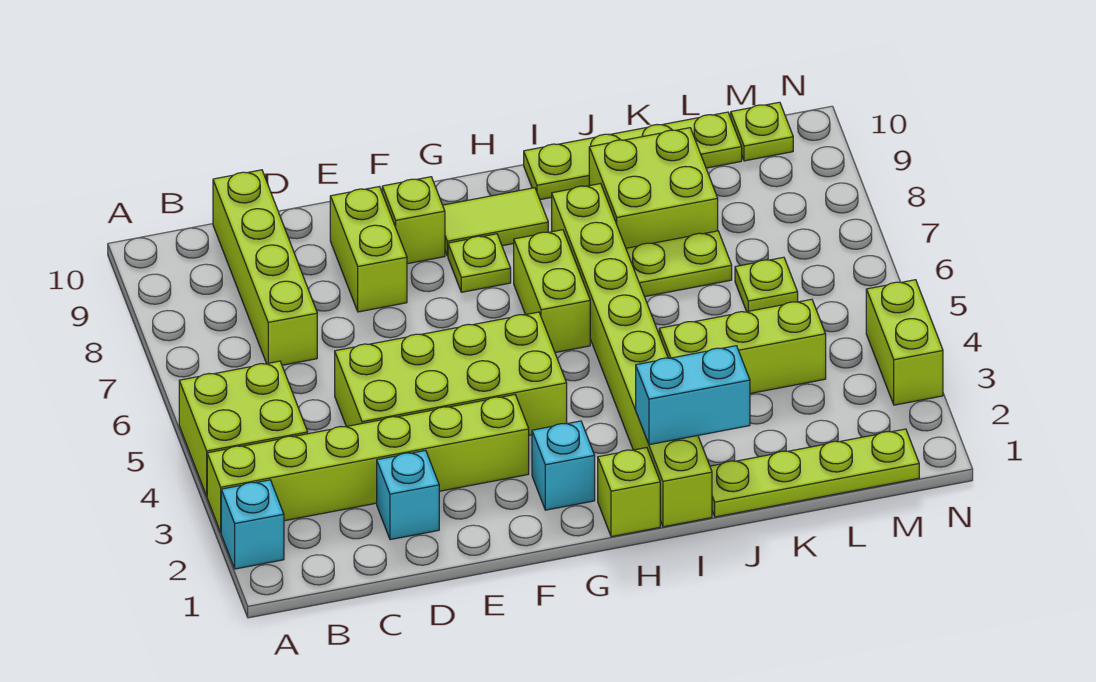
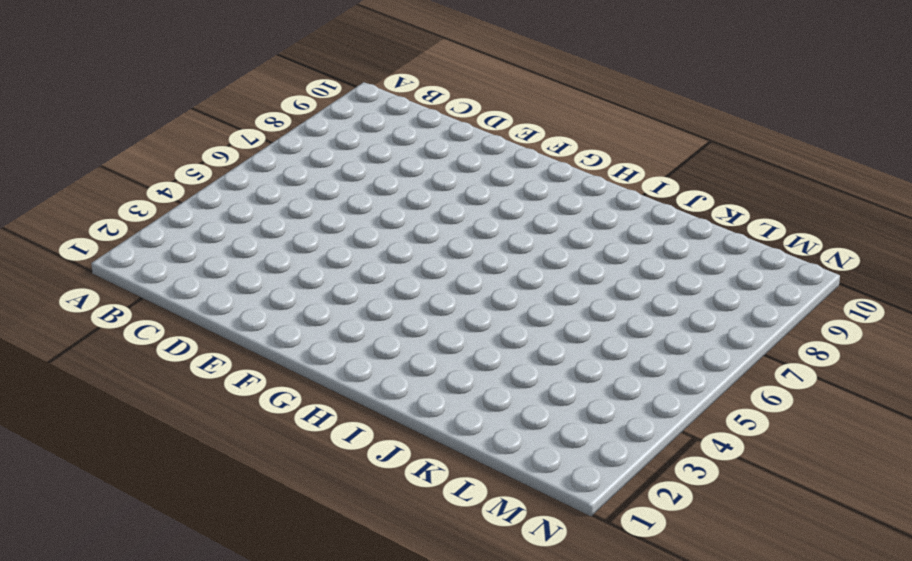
none -> cyan brick A2 level 1
none -> lime brick A3:F3 level 1
none -> lime brick A4:B5 level 1

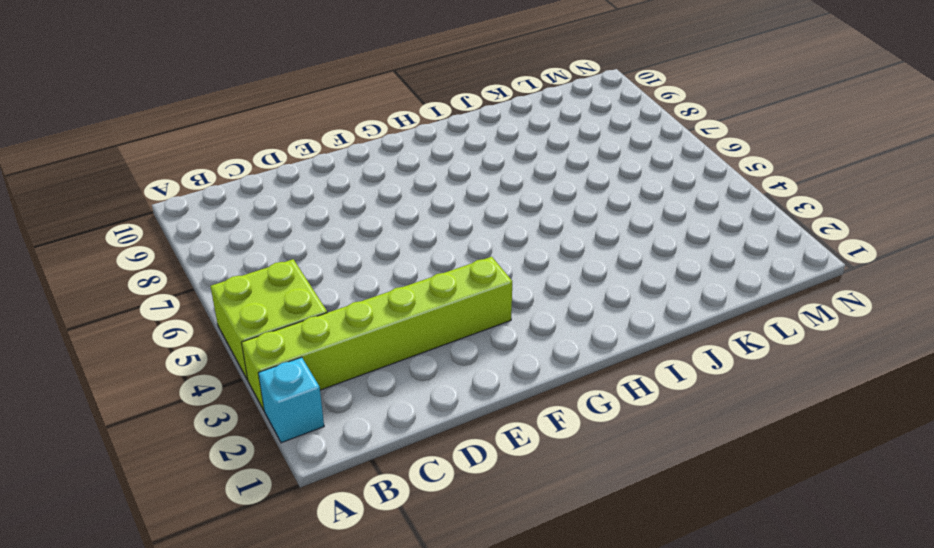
none -> lime brick C7:C10 level 1
none -> cyan brick D2 level 1
none -> lime brick D4:G5 level 1

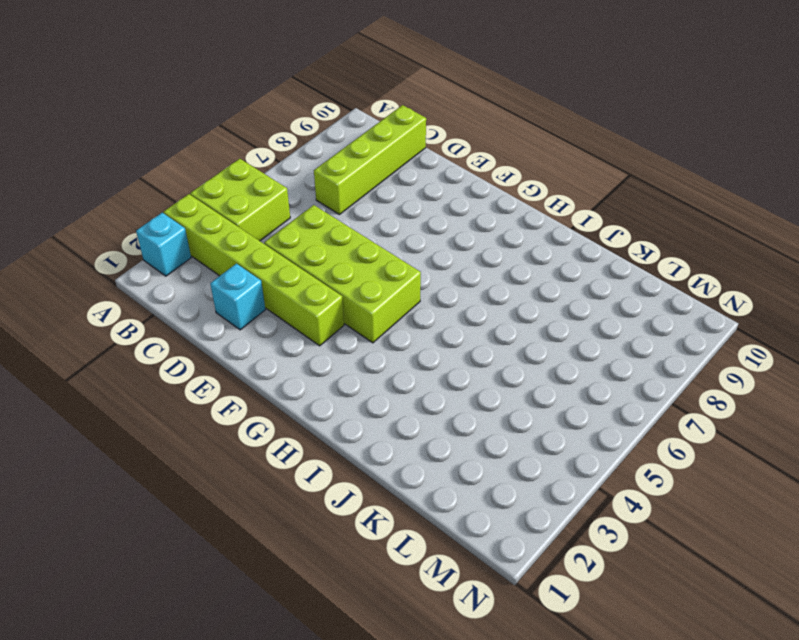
none -> lime brick E8:E9 level 1
none -> lime brick F9 level 1
none -> cyan brick G2 level 1

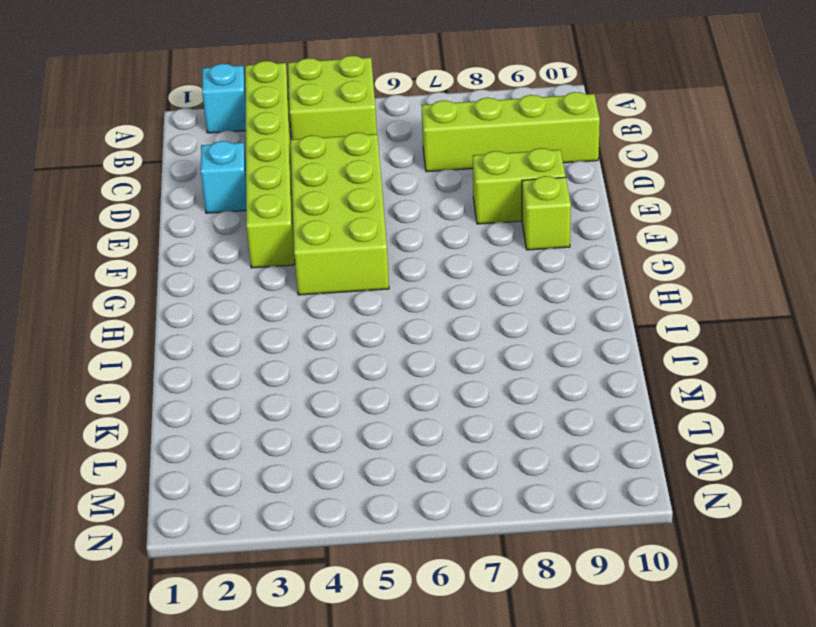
none -> cyan brick G2 level 1
none -> lime plate G8 level 1
none -> lime tile G9:H9 level 1

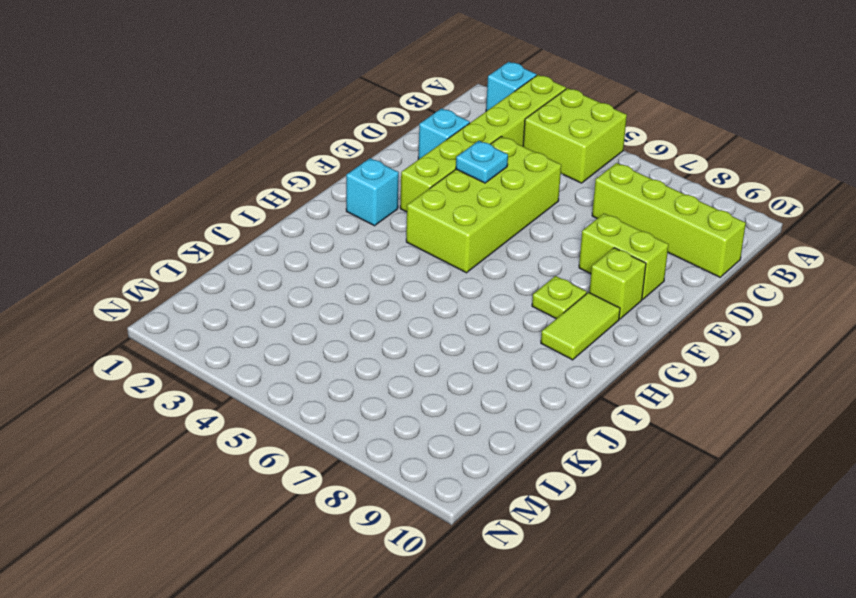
cyan plate E4 level 2 -> none
none -> lime brick H1 level 1
none -> lime brick H6:H7 level 1
none -> lime brick I1:I8 level 1

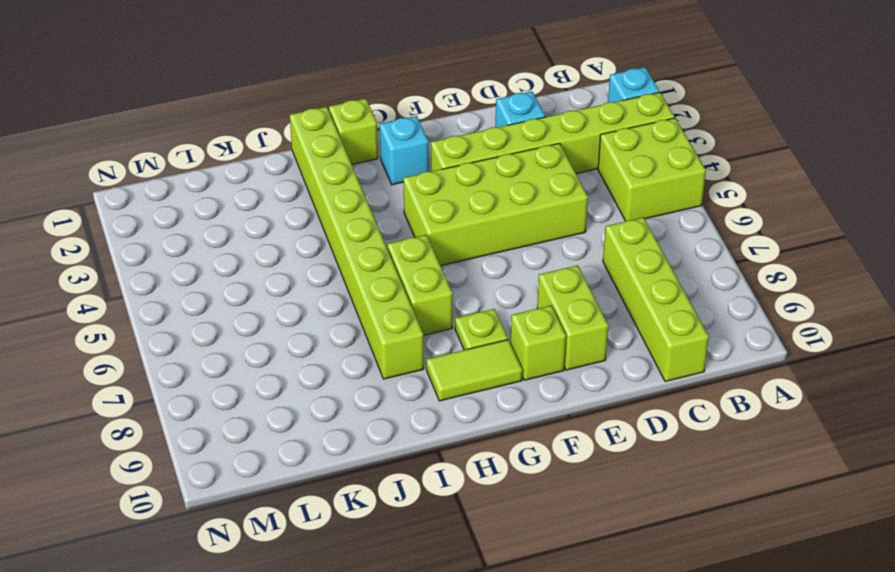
none -> lime plate I10:L10 level 1
none -> lime plate J1:M1 level 1
none -> lime brick J4:L4 level 1

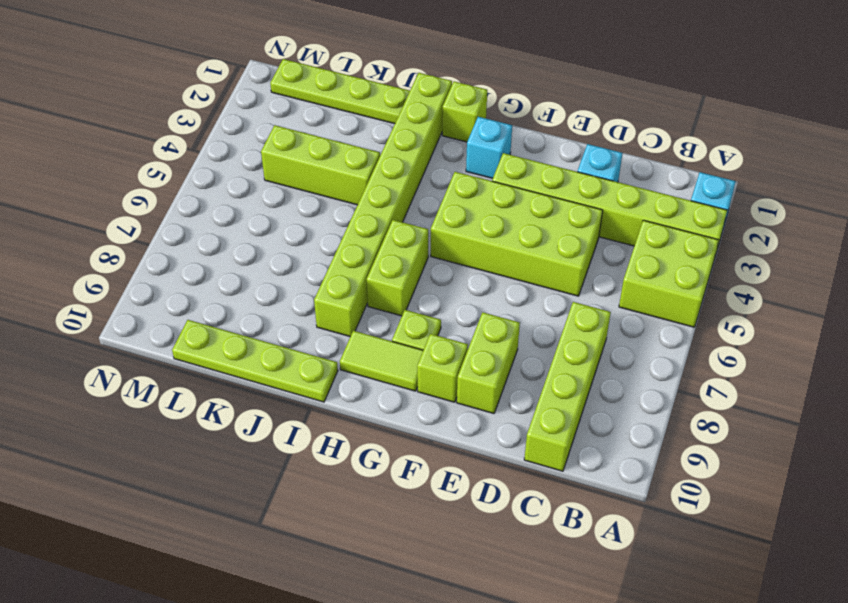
none -> lime plate J7:K7 level 1
none -> lime brick J8:K9 level 1
none -> lime plate L6 level 1

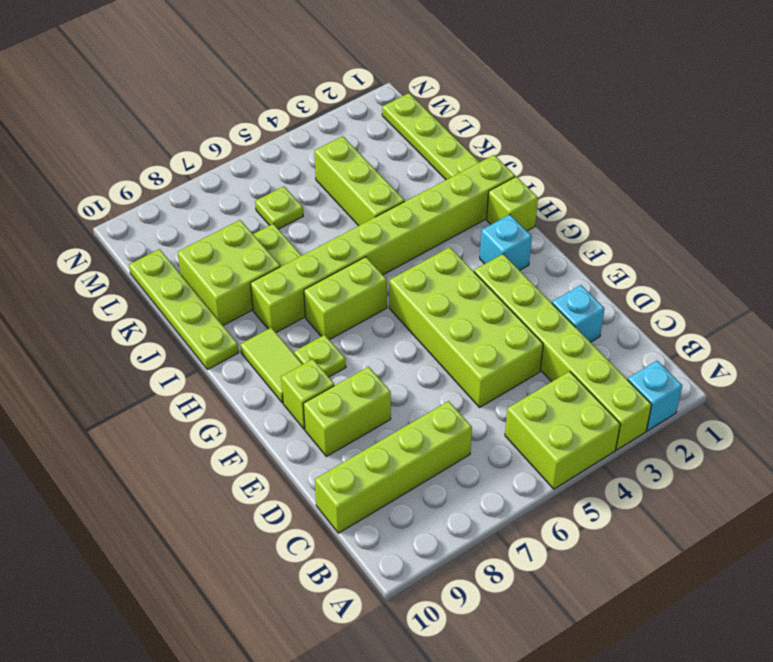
none -> lime plate M10 level 1
none -> lime brick N3:N4 level 1
none -> cyan brick I2:J2 level 2

